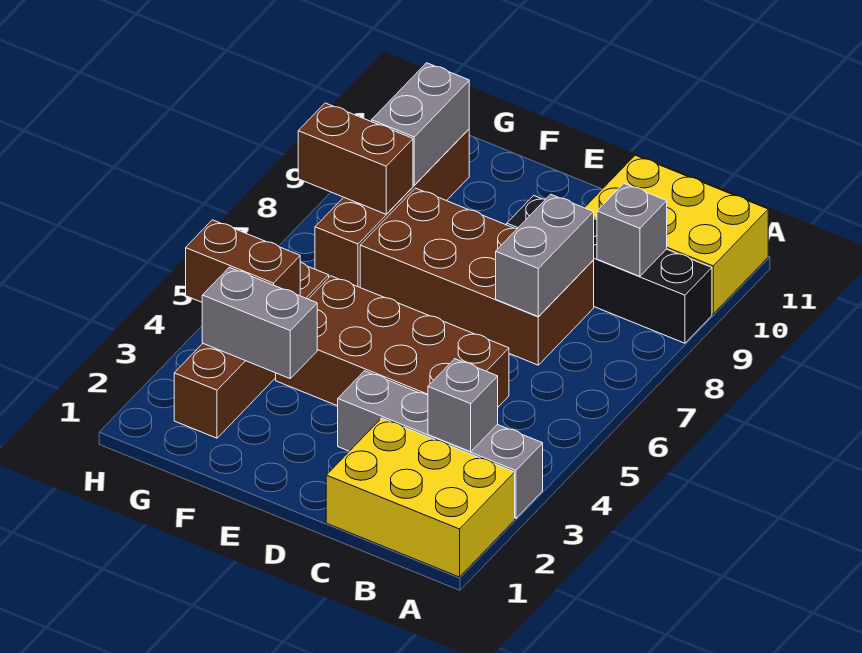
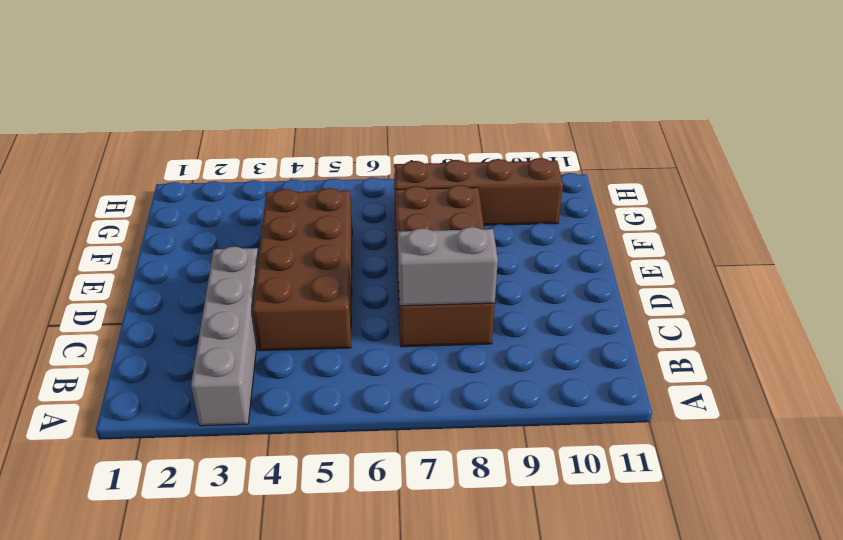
none -> yellow brick A1:C2 level 1
none -> black brick A9:D9 level 1
none -> yellow brick A10:C11 level 1

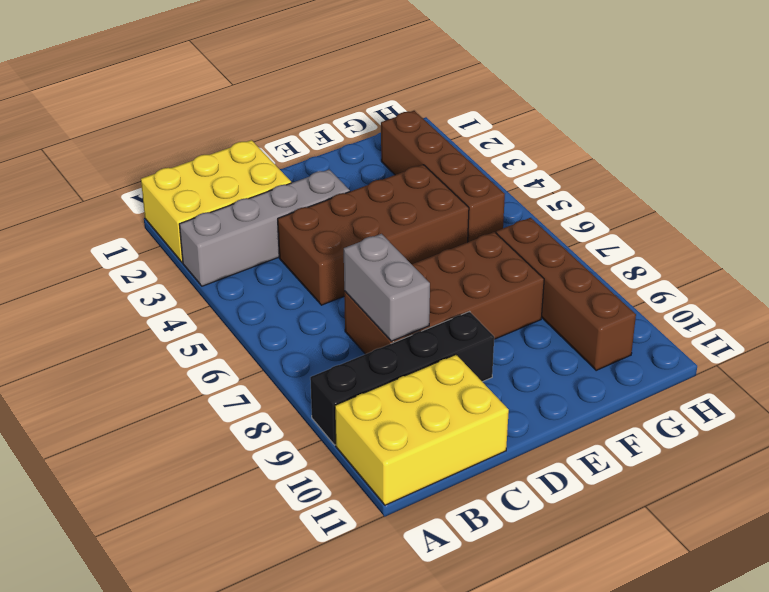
none -> grey brick B3 level 2
none -> grey brick B9 level 2
none -> grey brick F3:G3 level 2

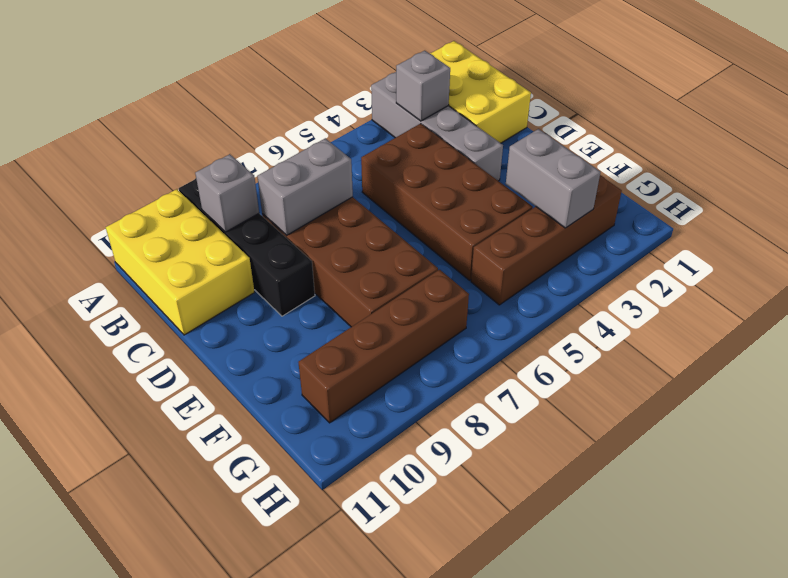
none -> brown brick G4:H4 level 2
none -> brown brick G8:H8 level 2
none -> grey brick G9:G10 level 2

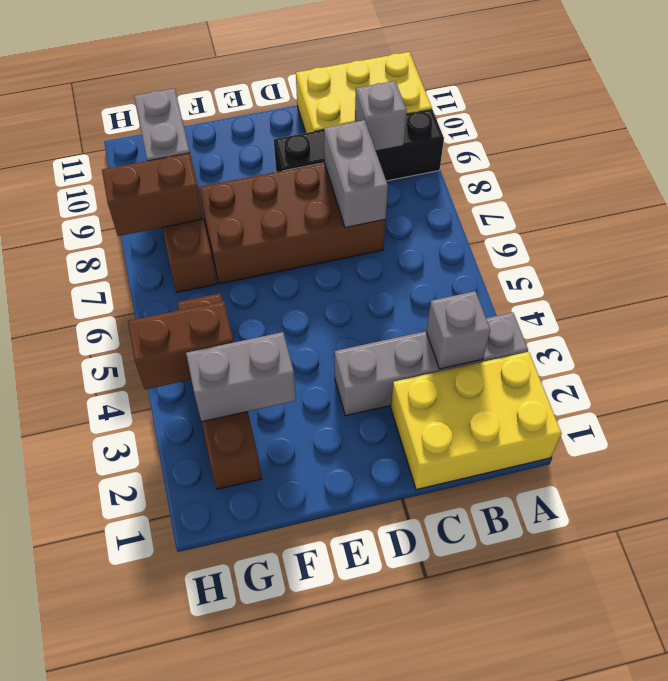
none -> brown brick C4:F5 level 1

